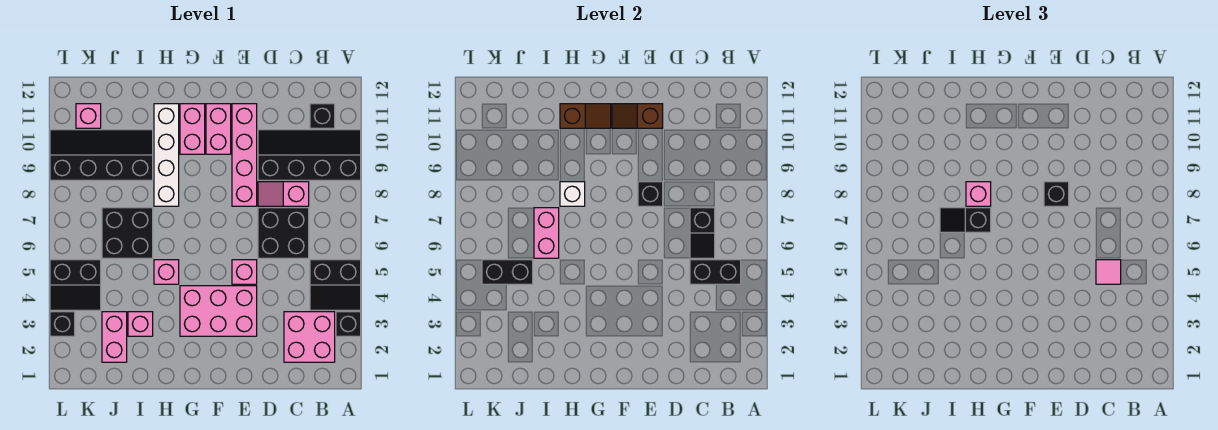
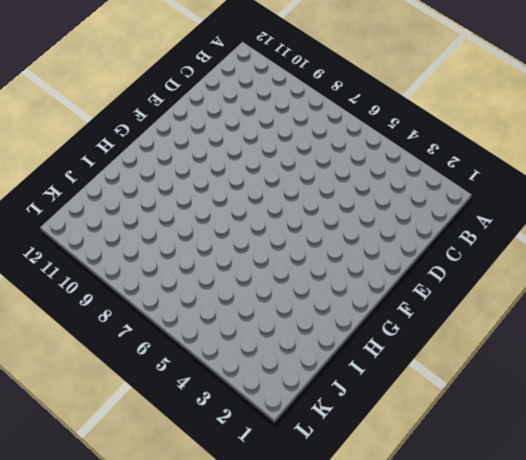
none -> black brick A3 level 1
none -> black slope A4:B5 level 1 top 5
none -> black slope A9:D10 level 1 top 9
none -> pink brick B2:C3 level 1

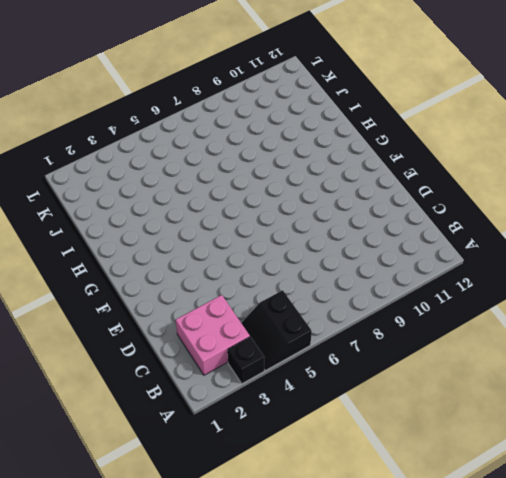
none -> black slope A9:D10 level 1 top 9
none -> black brick B11 level 1
none -> black brick C6:D7 level 1
none -> pink slope C8:D8 level 1 top C

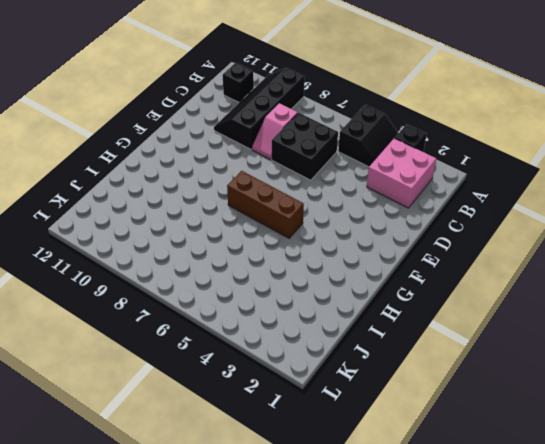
brown brick G5:G7 level 1 -> none
none -> pink brick E3:G4 level 1
none -> pink brick E5 level 1
none -> pink brick E8:E11 level 1
none -> pink brick F10:F11 level 1

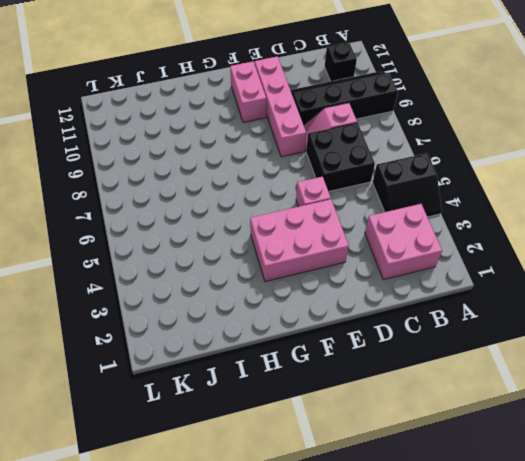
none -> black brick A3 level 1
none -> pink brick G10:G11 level 1
none -> pink brick H5 level 1
none -> white brick H8:H11 level 1

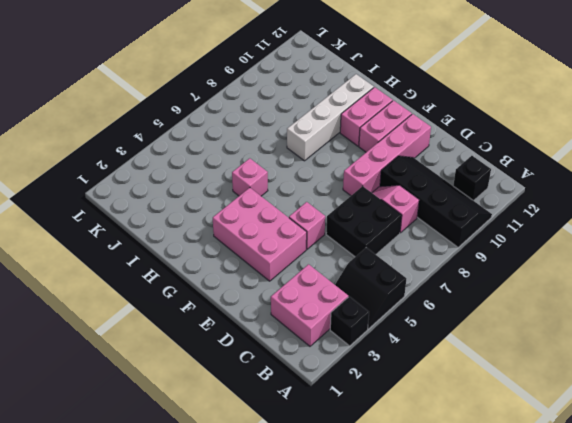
none -> pink brick I3 level 1
none -> black brick I6:J7 level 1
none -> black slope I9:L10 level 1 top 9
none -> pink brick J2:J3 level 1

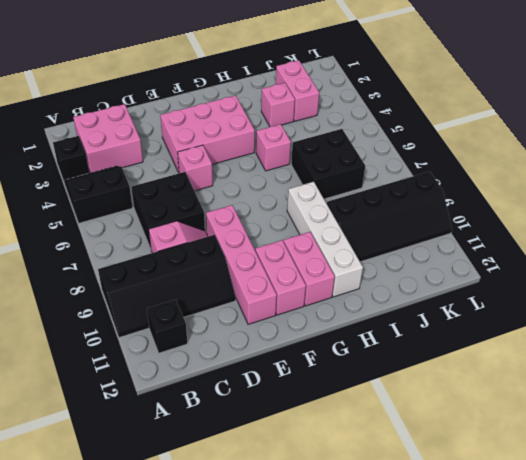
none -> black slope K4:L5 level 1 top 5
none -> pink brick K11 level 1
none -> black brick L3 level 1
none -> black brick B5:C5 level 2

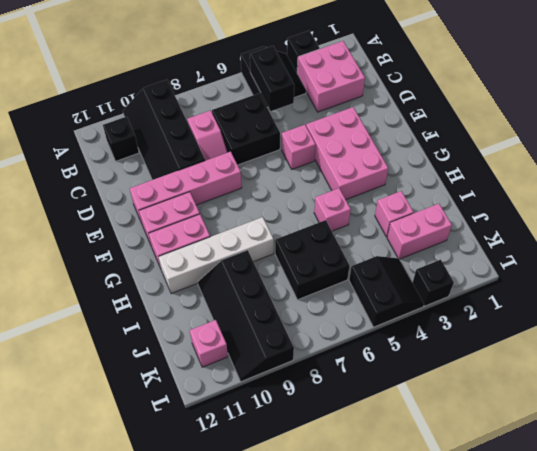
none -> black slope C6:C7 level 2 top 7
none -> black brick E8 level 2
none -> brown slope E11:F11 level 2 top E
none -> brown slope G11:H11 level 2 top H

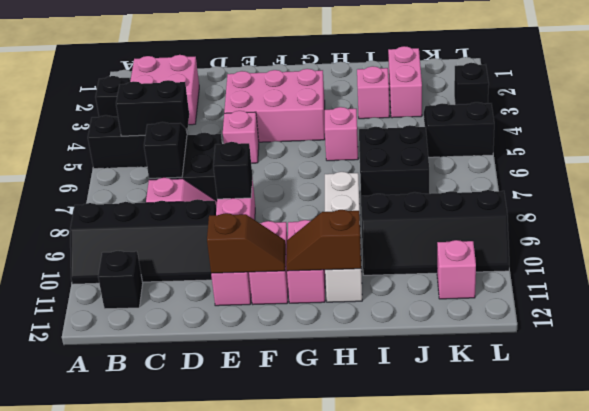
none -> white brick H8 level 2
none -> pink brick I6:I7 level 2
none -> black brick J5:K5 level 2
none -> pink tile C5 level 3

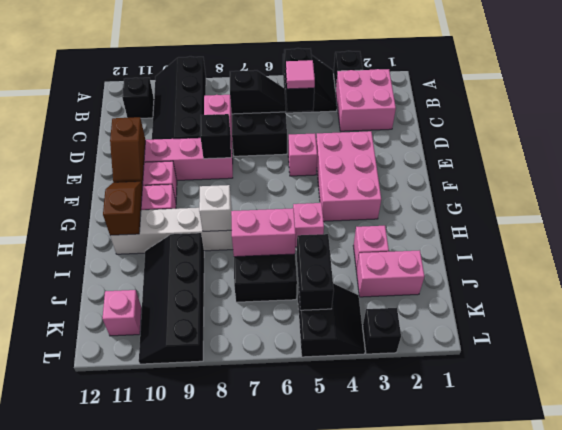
none -> black brick E8 level 3
none -> black slope H7:I7 level 3 top H
none -> pink brick H8 level 3

